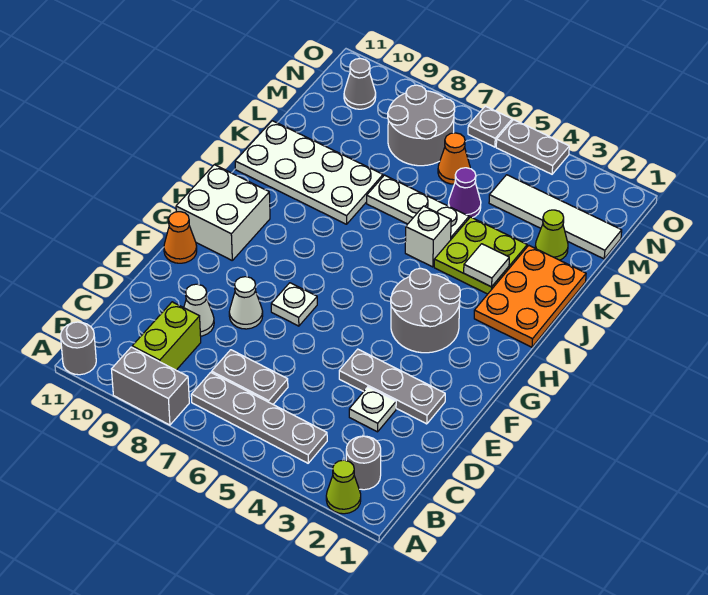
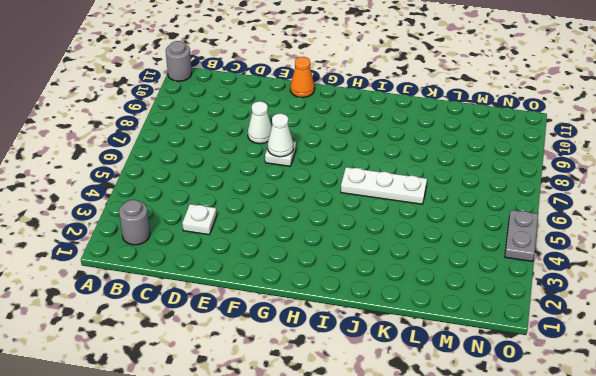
white cone F7 level 2 -> white cone D9 level 1
white plate I6:K6 level 1 -> white plate K5:K7 level 1
none -> lime cone A2 level 1
none -> grey brick A8:A9 level 1
none -> grey plate B4:B7 level 1

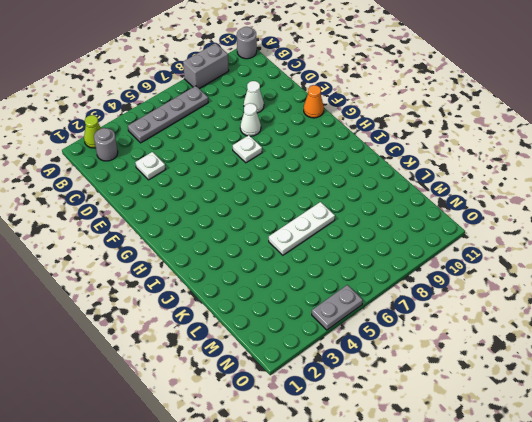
none -> lime brick B9:C9 level 1
none -> grey plate C6:C7 level 1
none -> grey plate E2:E4 level 1

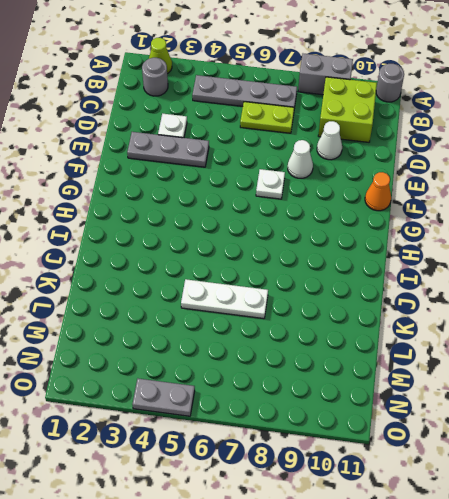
lime brick B9:C10 level 1 -> lime brick B9:C9 level 1
lime plate C6:C7 level 1 -> grey plate C6:C7 level 1
none -> grey round brick G3:H4 level 1
none -> white brick G10:H11 level 1
none -> orange plate I1:K2 level 1

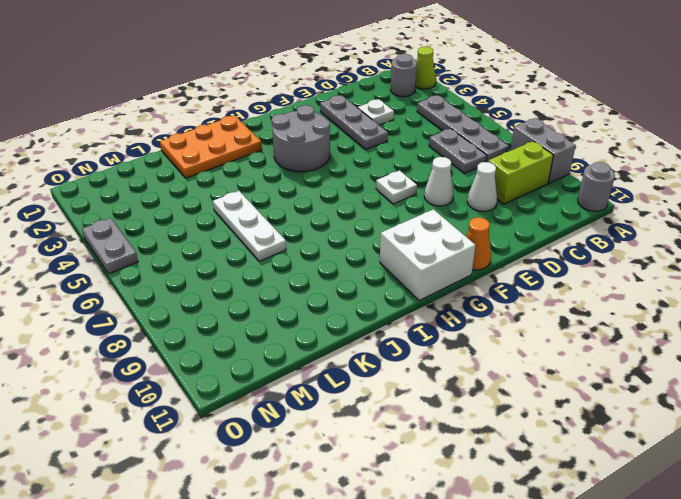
none -> lime plate J3:K4 level 1
none -> white brick J5 level 1
none -> white plate J8:K11 level 1

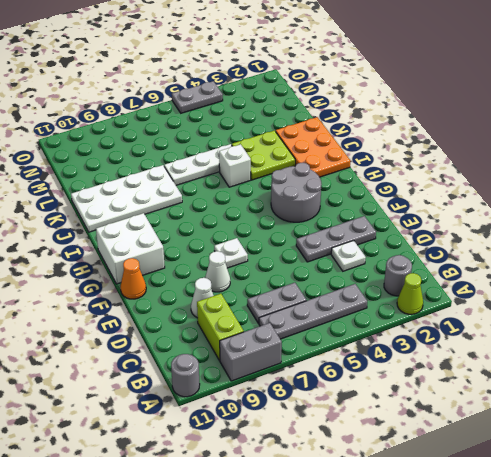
none -> lime cone L2 level 1
none -> purple cone L5 level 1
none -> white tile M1:M4 level 1

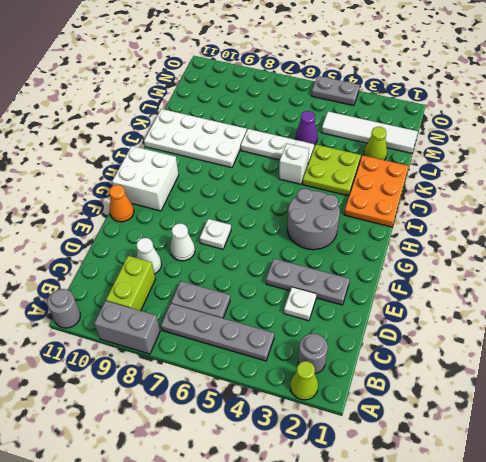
none -> orange cone M6 level 1
none -> grey round brick M7:N8 level 1
none -> grey cone N10 level 1

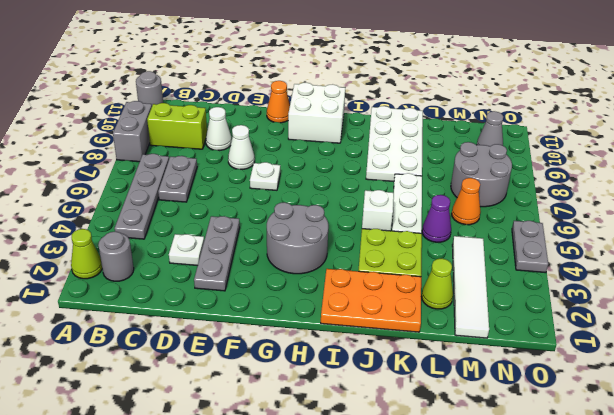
none -> grey plate O6 level 1
none -> white tile J3 level 2

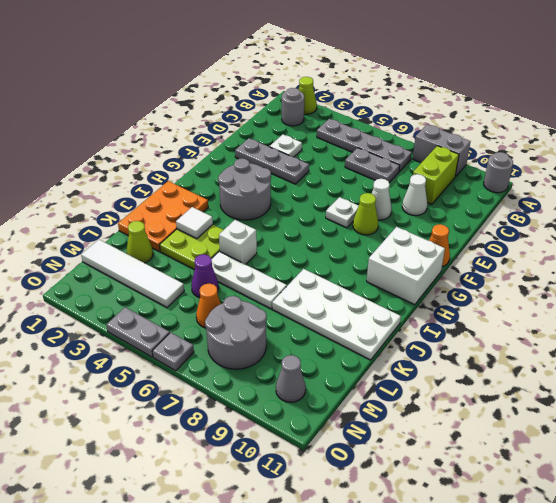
lime cone F8 level 1 -> none

